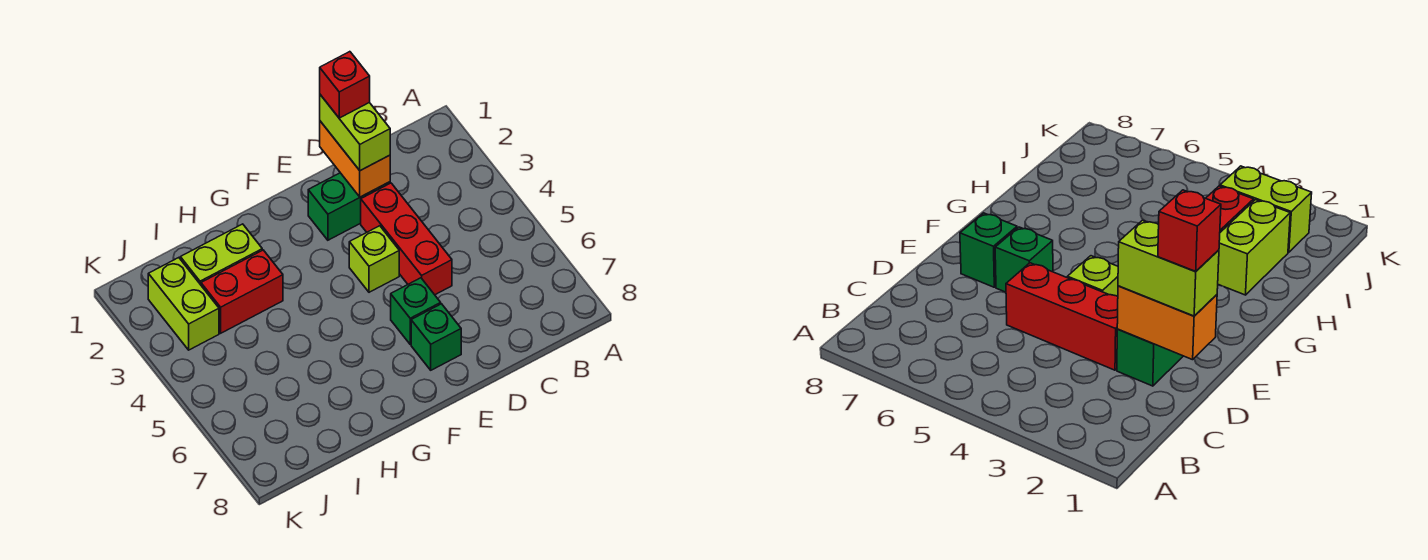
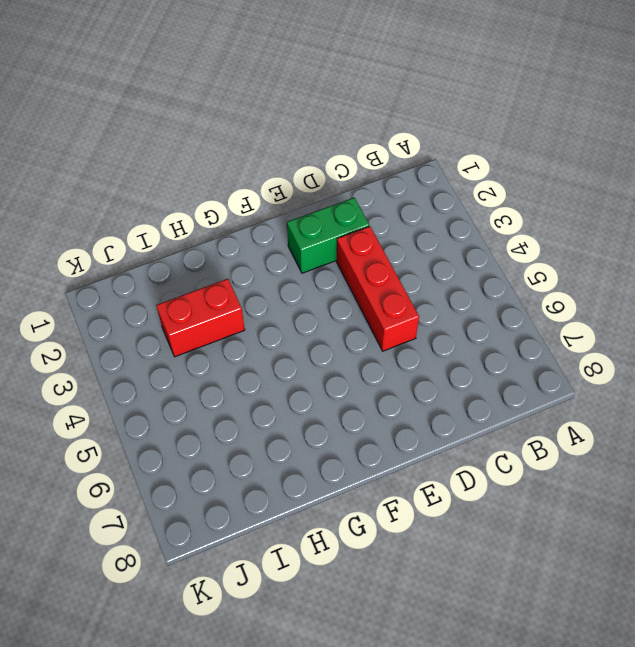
none -> lime brick E4 level 1
none -> green brick E6 level 1

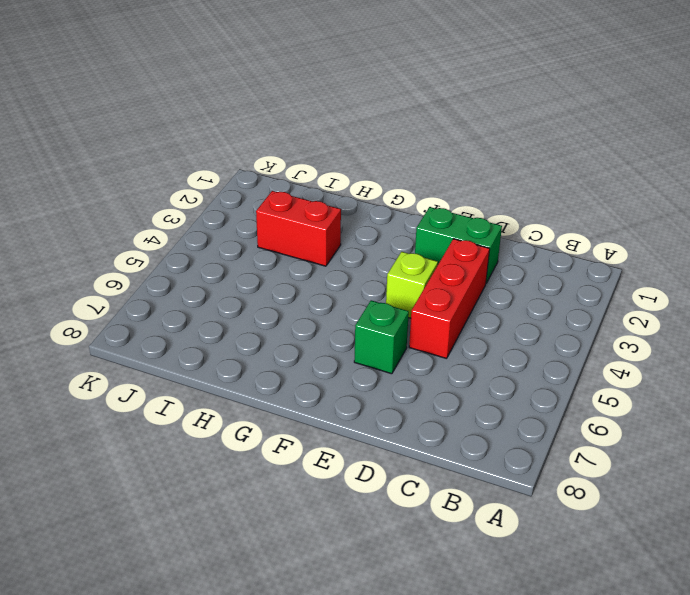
none -> green brick E7 level 1
none -> lime brick H2:I2 level 1

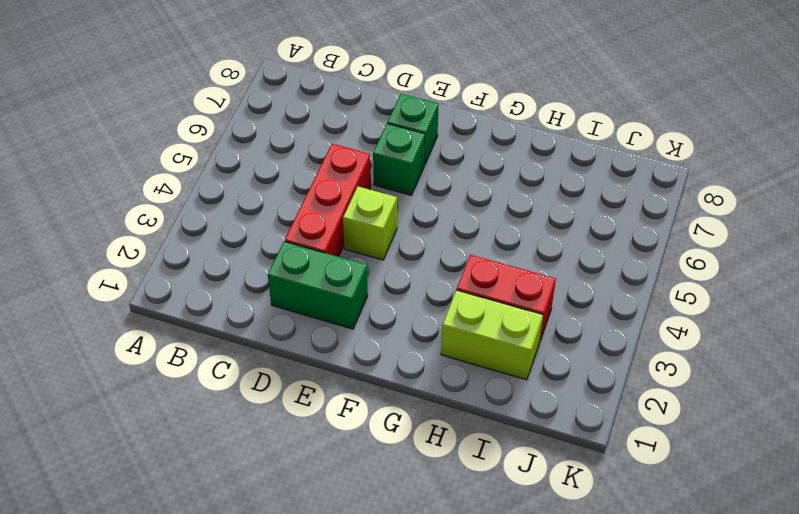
none -> lime brick J2:J3 level 1
none -> orange brick D1:D2 level 2

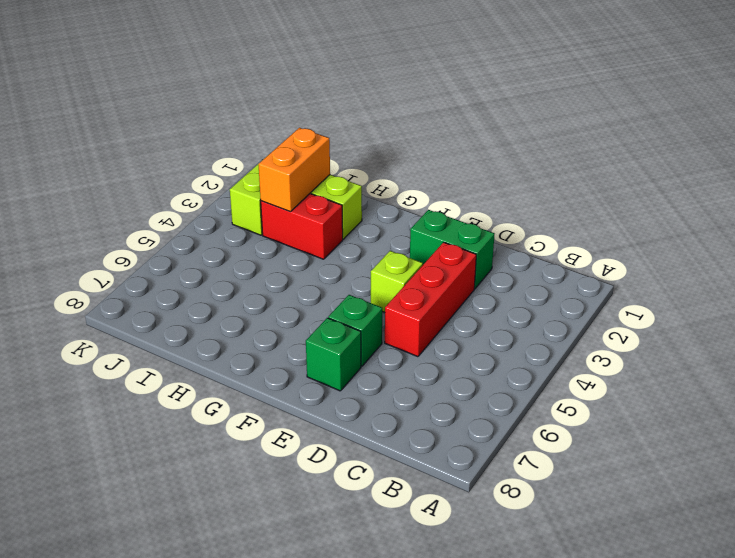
orange brick I2:I3 level 2 -> orange brick D1:D2 level 2
none -> lime brick D1:D2 level 3
none -> red brick D1 level 4

